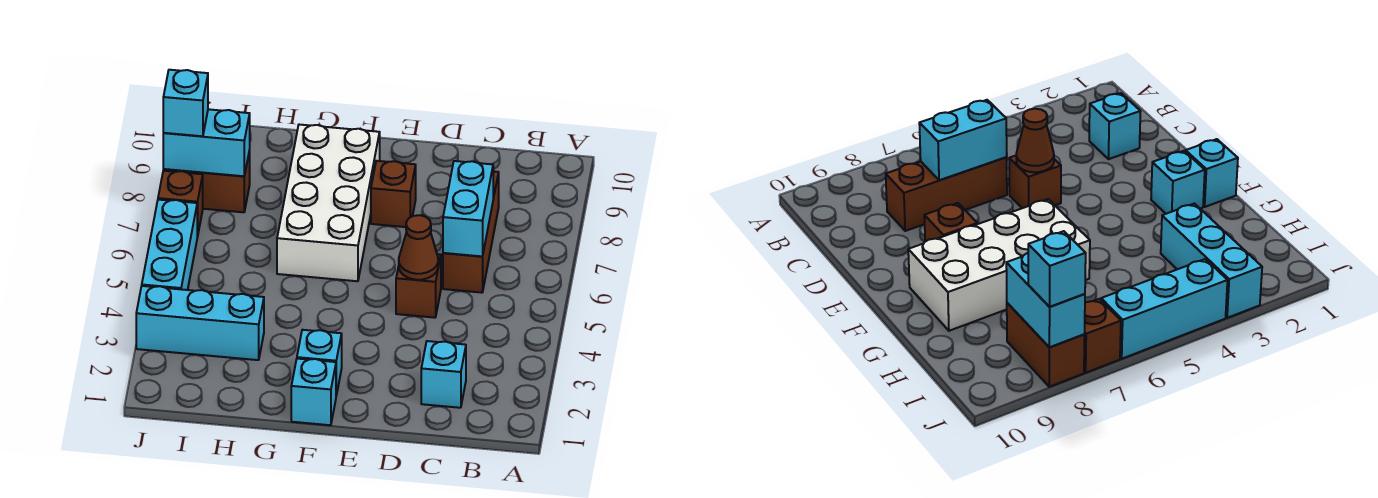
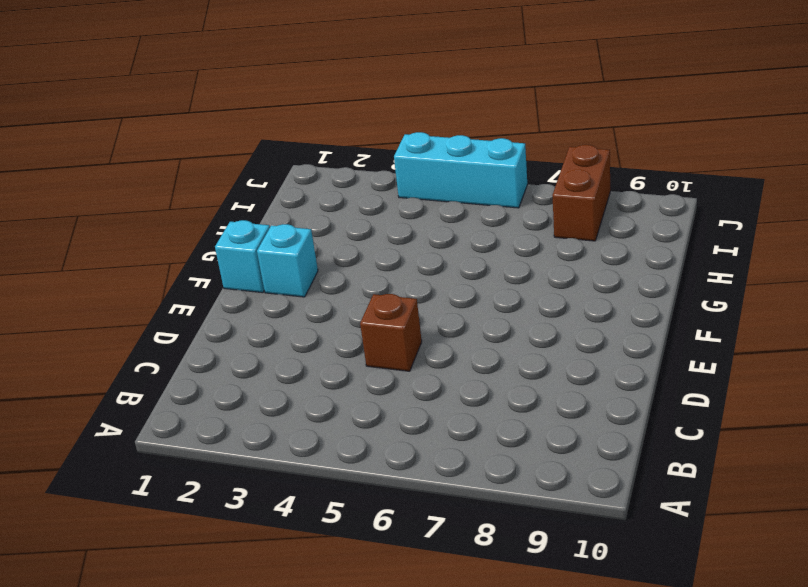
none -> cyan brick C2 level 1
none -> brown brick C6:C8 level 1
none -> brown brick E8 level 1

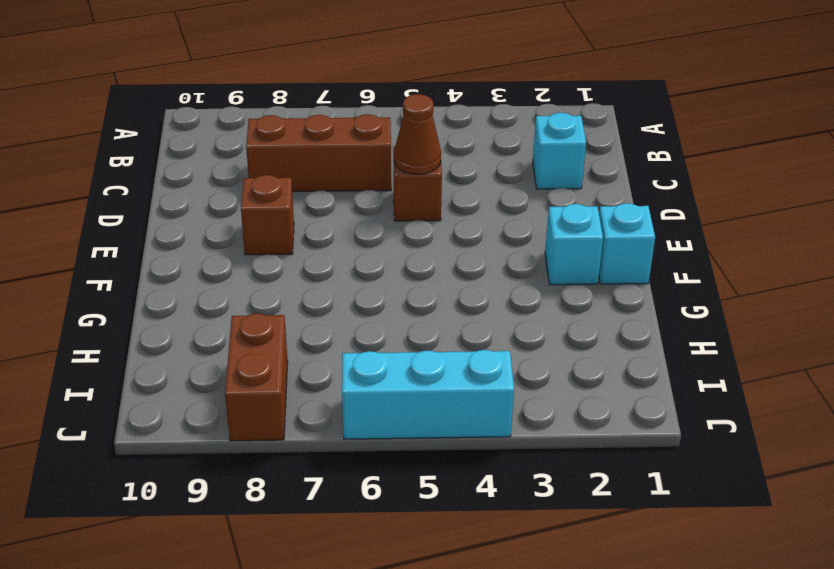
none -> white brick F6:G9 level 1
none -> cyan brick H3:J3 level 1
none -> brown brick J7 level 1

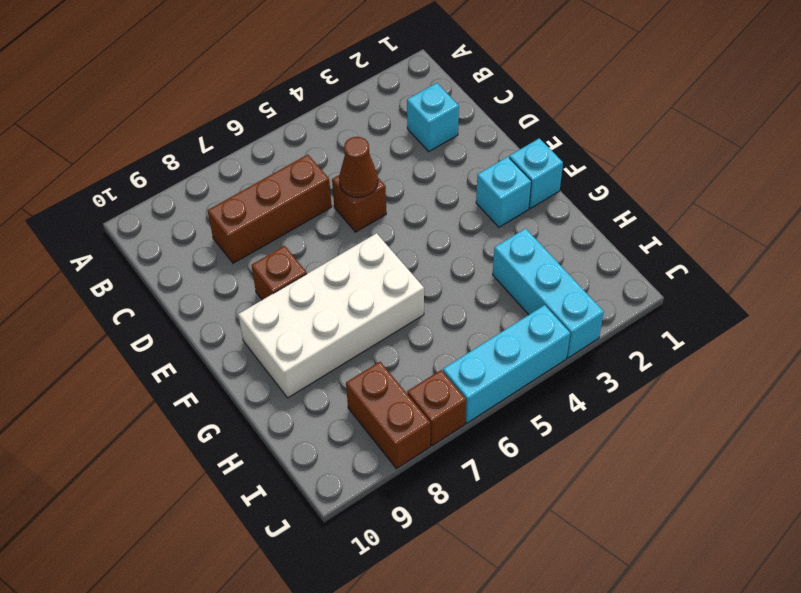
none -> cyan brick C6:C7 level 2
none -> cyan brick I8:J8 level 2
none -> cyan brick J8 level 3

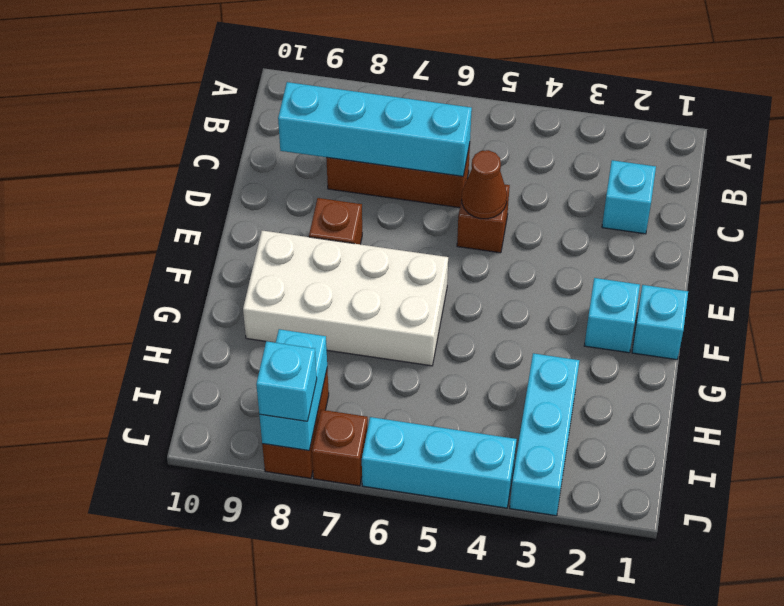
cyan brick C6:C9 level 2 -> cyan brick C6:C7 level 2

